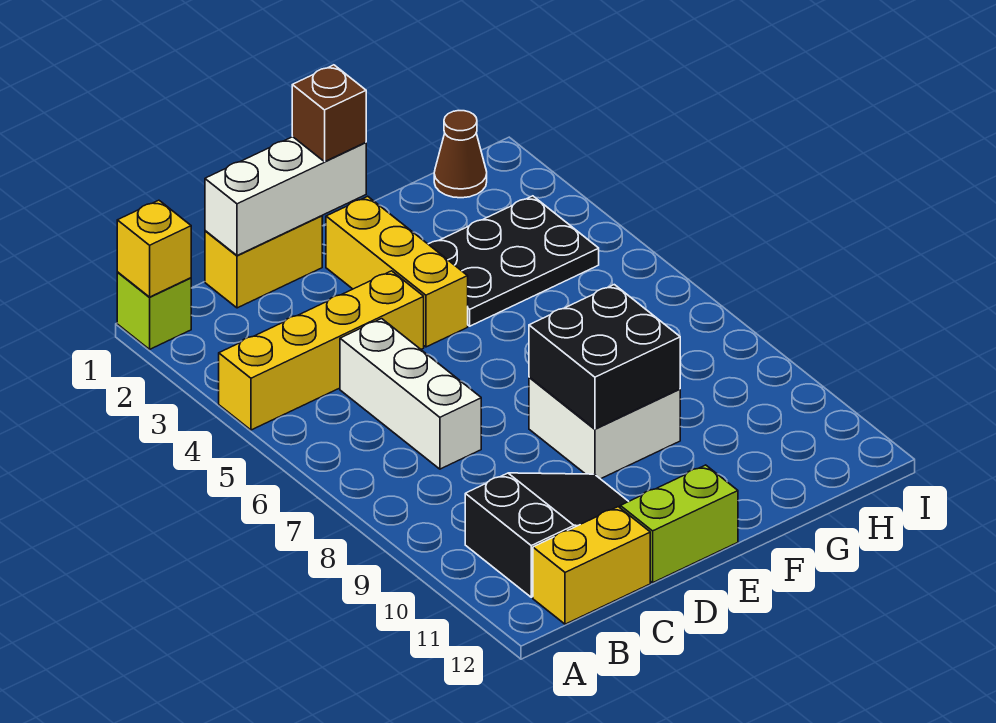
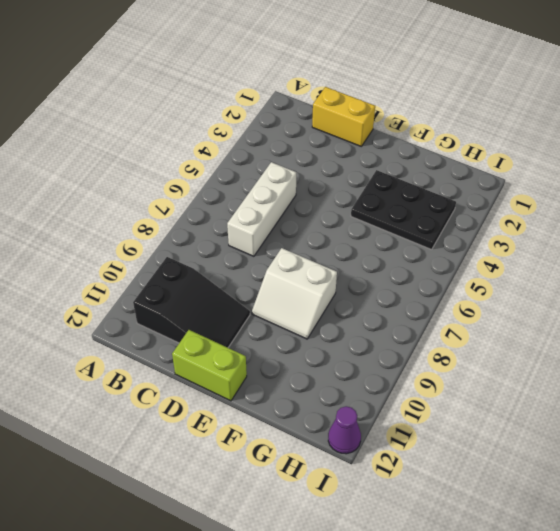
white slope E8:F9 level 1 top 8 -> white brick E8:F9 level 1
purple cone I12 level 1 -> none
none -> lime brick A1 level 1
none -> yellow brick A4:D4 level 1
none -> yellow brick B12:C12 level 1

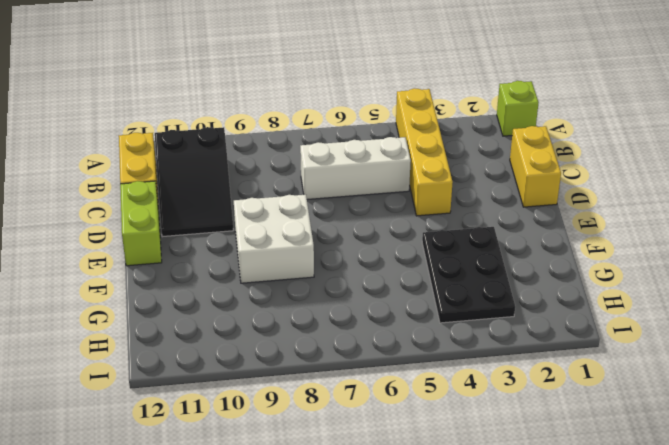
none -> yellow brick E2:E4 level 1
none -> brown cone H1 level 1
none -> yellow brick A1 level 2

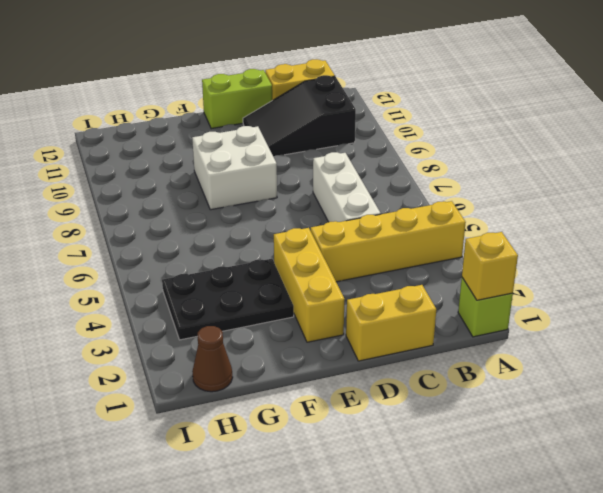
none -> white brick C1:E1 level 2
none -> black brick E8:F9 level 2
none -> brown brick E1 level 3

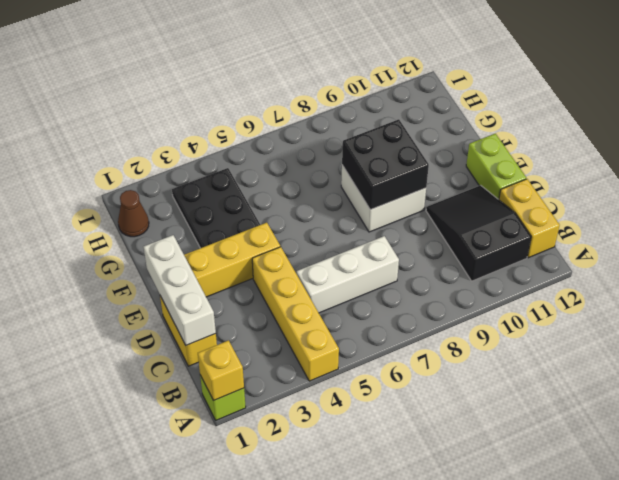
none -> brown brick E1 level 3

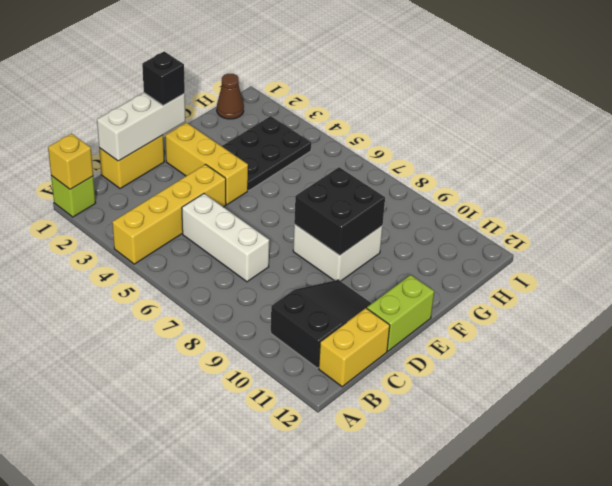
black brick E1 level 3 -> brown brick E1 level 3

